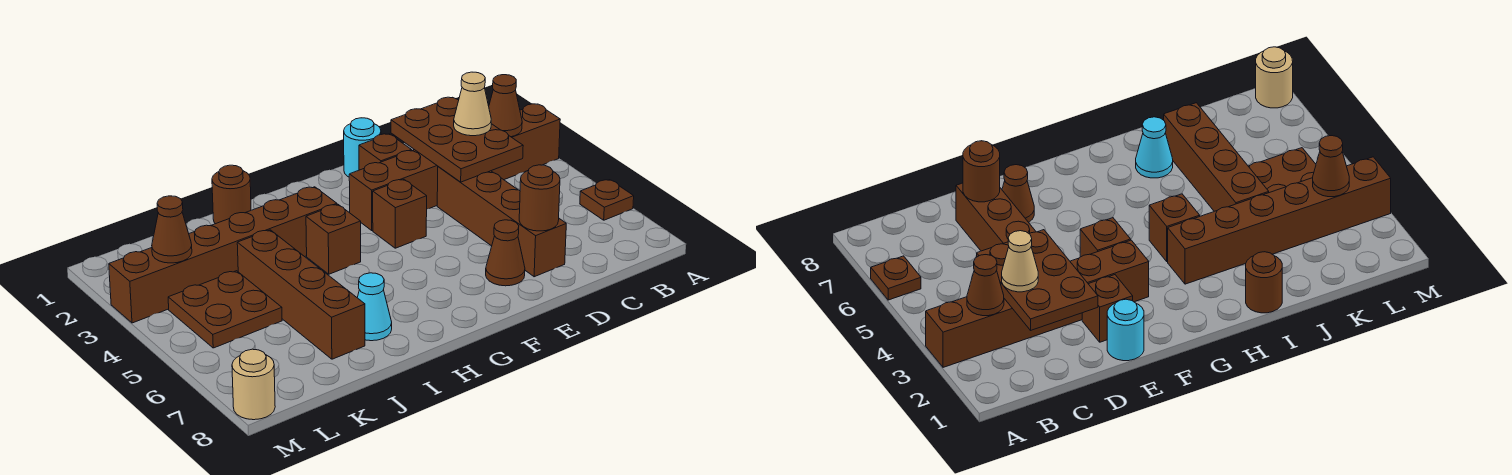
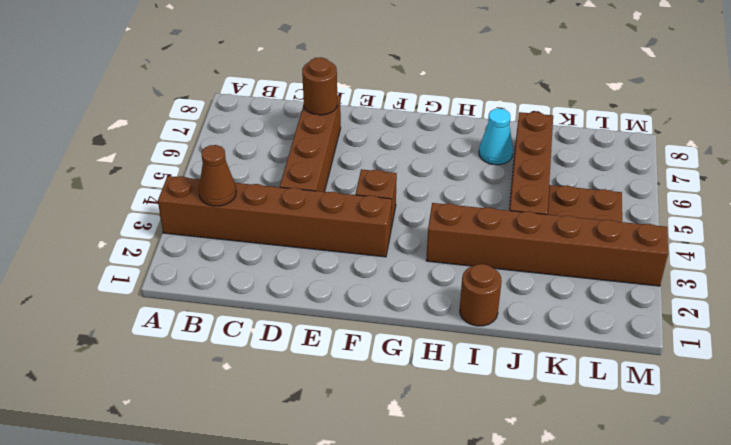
none -> brown plate A6 level 1
none -> cyan round brick E1 level 1
none -> brown brick E2 level 1

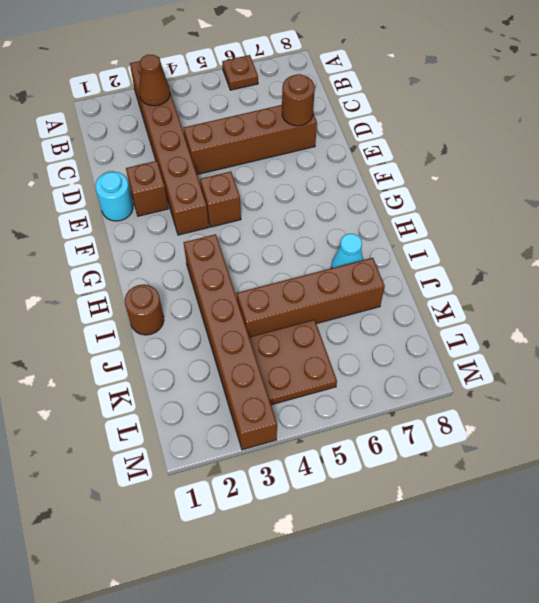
none -> brown cone E7 level 1
none -> brown brick H4 level 1
none -> tan round brick M8 level 1

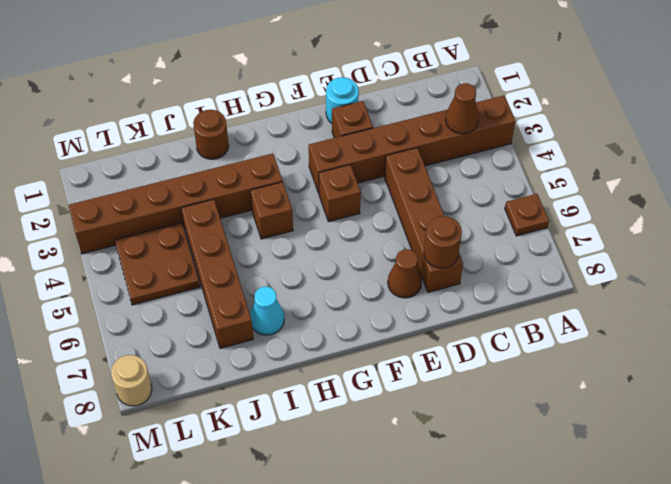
none -> brown plate C2:D4 level 2
none -> brown cone L3 level 2
none -> tan cone C3 level 3

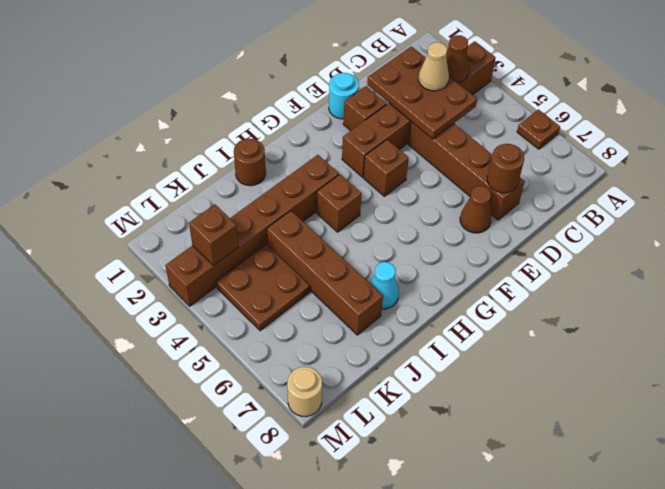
brown brick L3 level 2 -> brown cone L3 level 2

